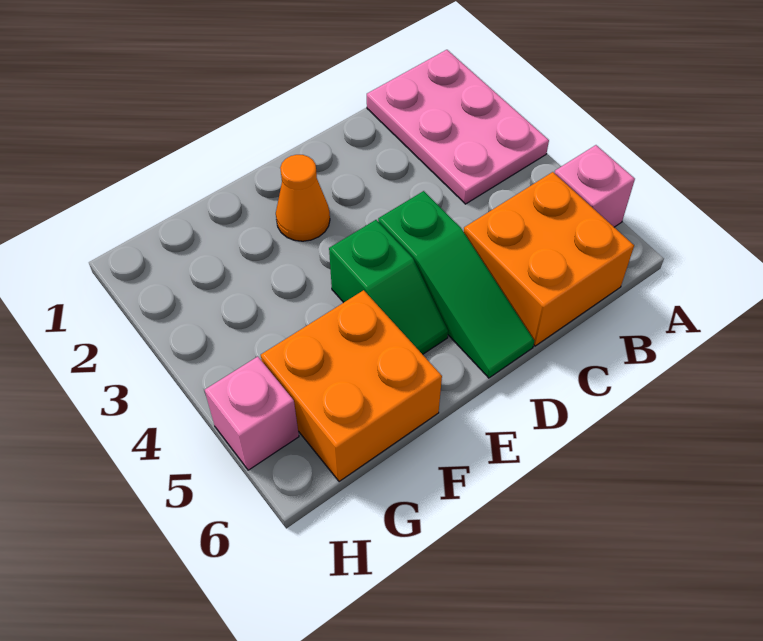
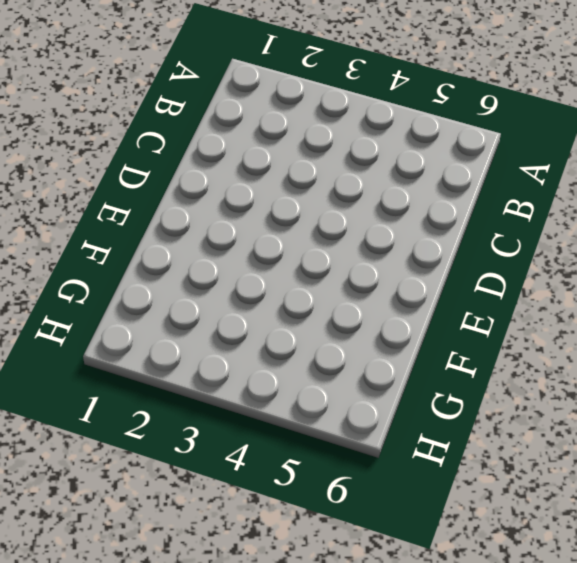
none -> pink plate A1:B3 level 1
none -> pink brick A5 level 1

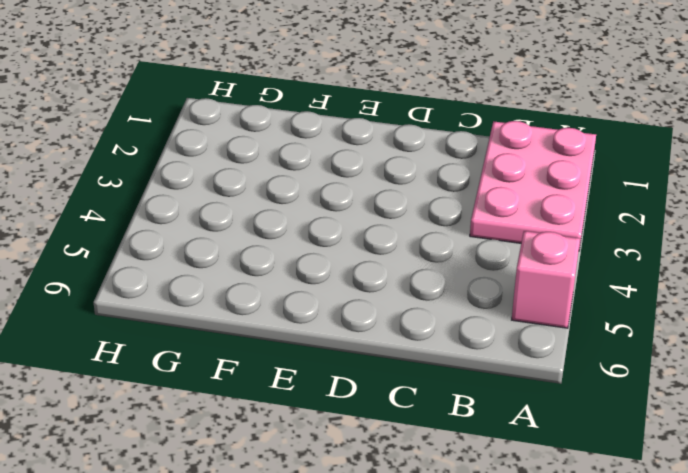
none -> orange brick B5:C6 level 1
none -> green slope D4:D6 level 1 top 4

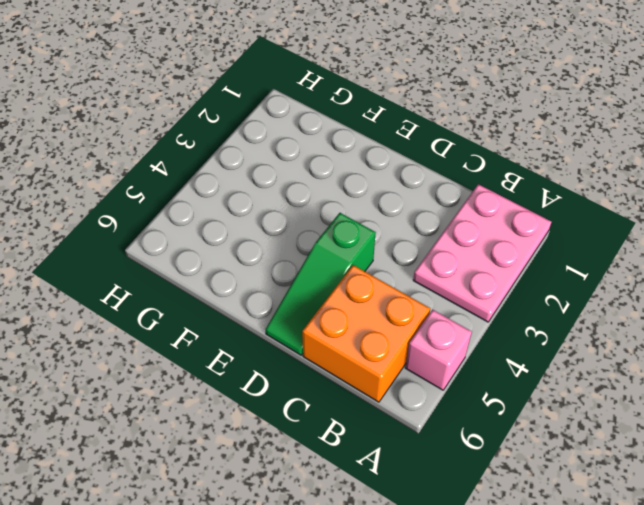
none -> orange cone E2 level 1
none -> green slope E4:E5 level 1 top 4

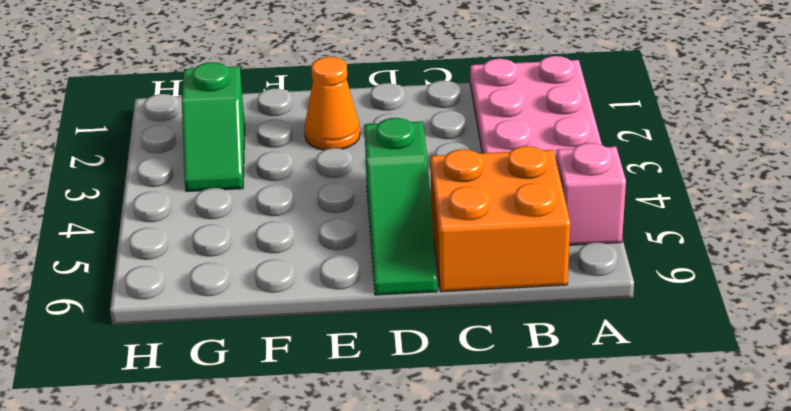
green slope G2:G3 level 1 top 2 -> green slope E4:E5 level 1 top 4
none -> orange brick F5:G6 level 1
none -> pink brick H5 level 1

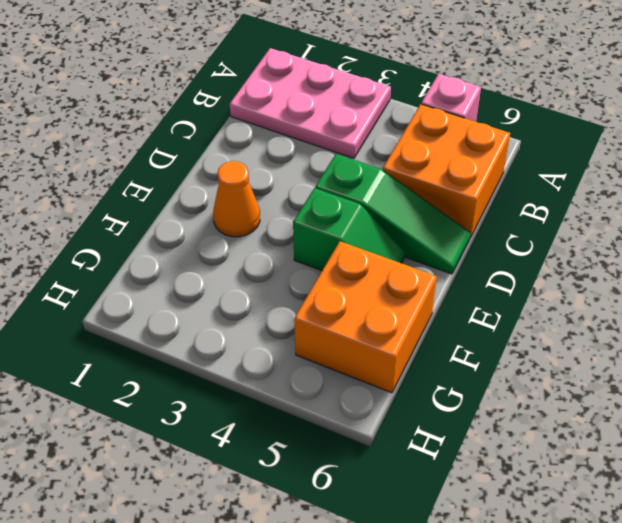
none -> pink brick H5 level 1

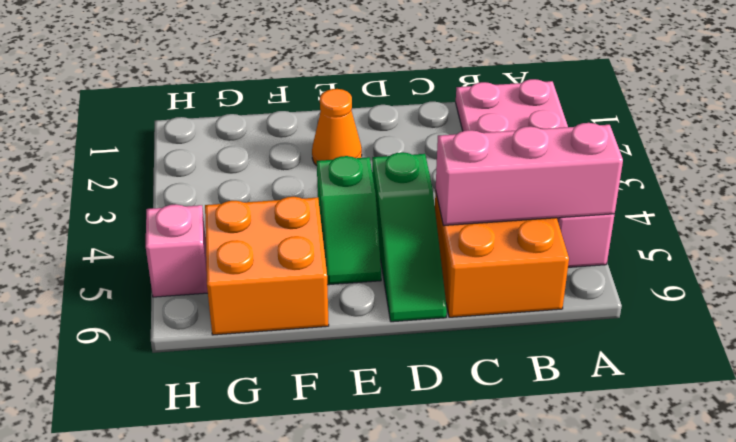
pink brick A5:C5 level 2 -> none

